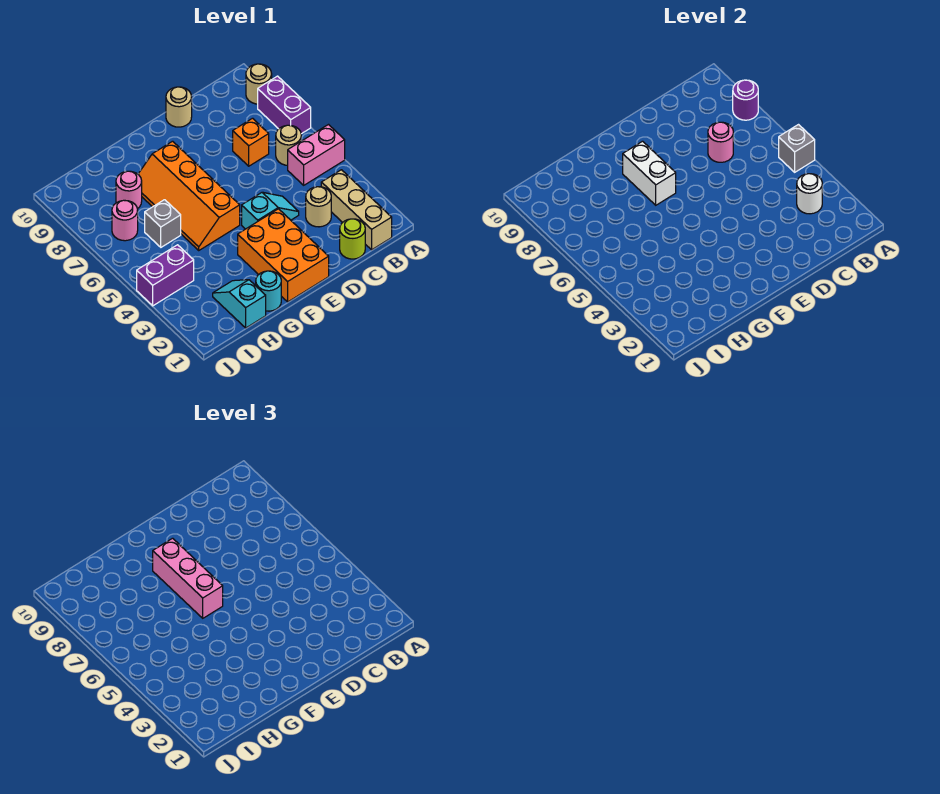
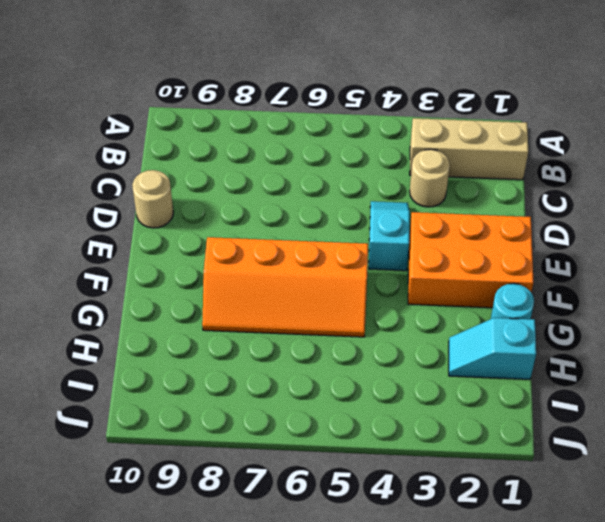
none -> pink brick A5:B5 level 1
none -> purple brick A7:A8 level 1
none -> tan round brick A9 level 1

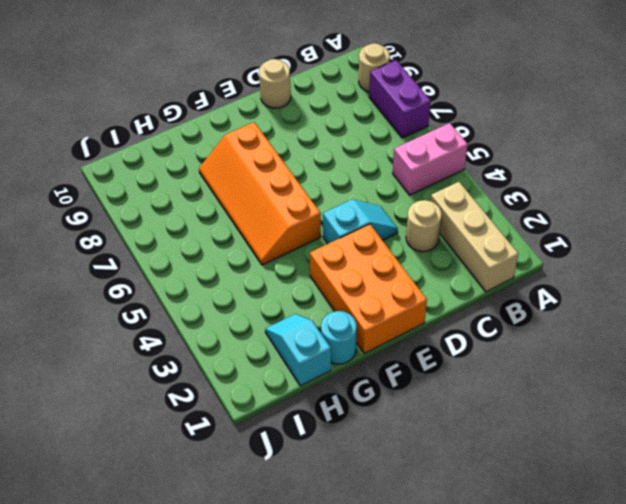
none -> tan round brick B6 level 1
none -> lime round brick C1 level 1
none -> orange brick C7 level 1

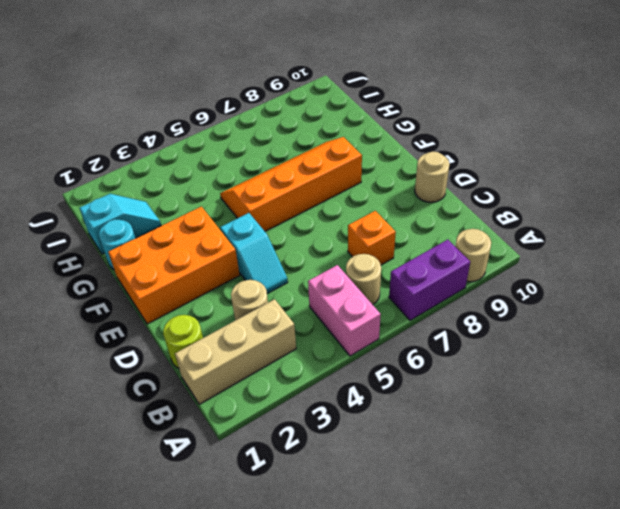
none -> grey brick H6 level 1
none -> pink round brick H8 level 1
none -> purple brick I4:J4 level 1

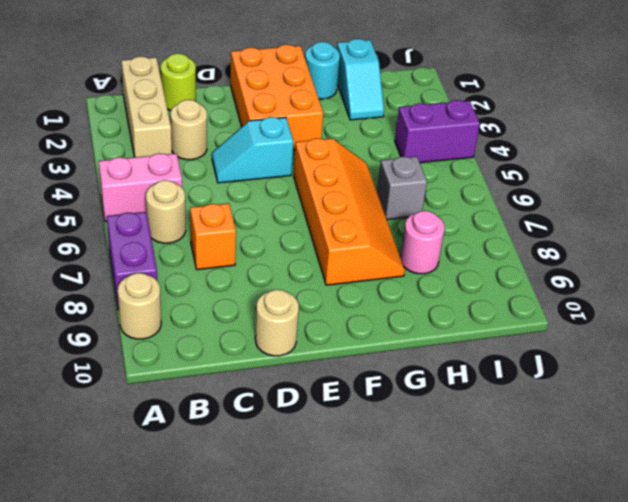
none -> pink round brick I7 level 1
none -> grey brick A5 level 2
none -> purple round brick A8 level 2

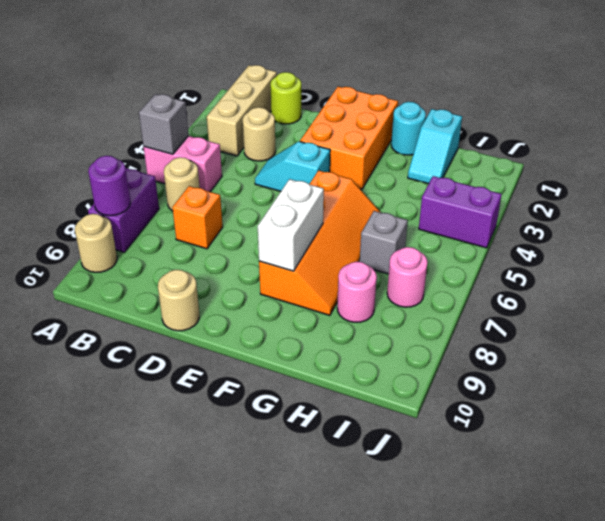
none -> white round brick B3 level 2
none -> pink round brick C7 level 2
none -> pink brick F6:F8 level 3

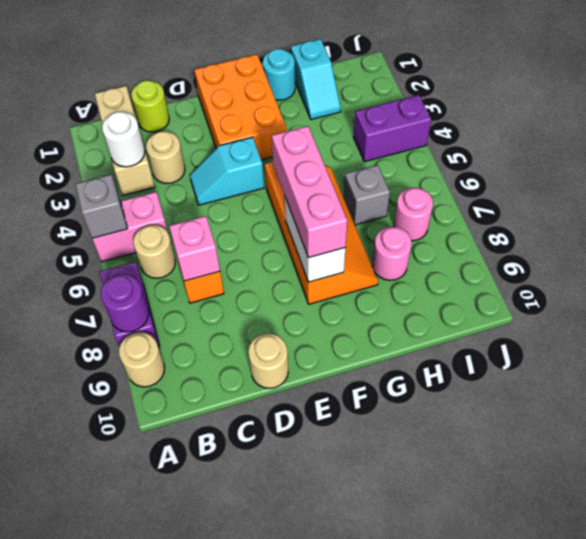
pink brick C7 level 2 -> pink round brick C7 level 2

